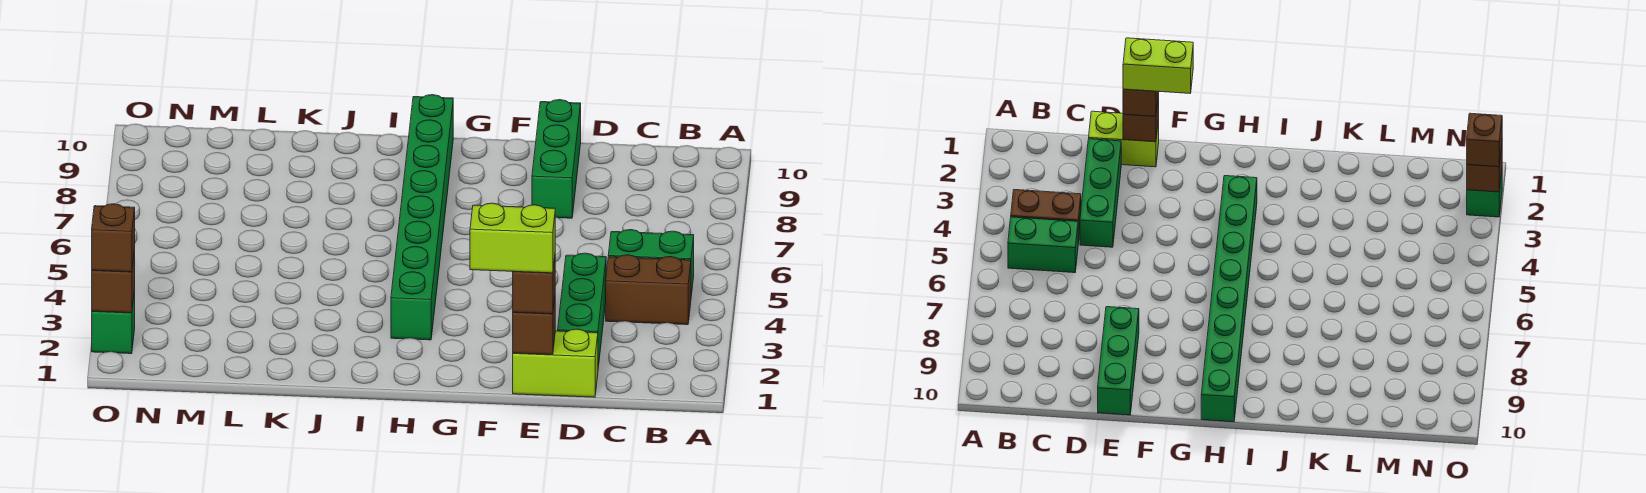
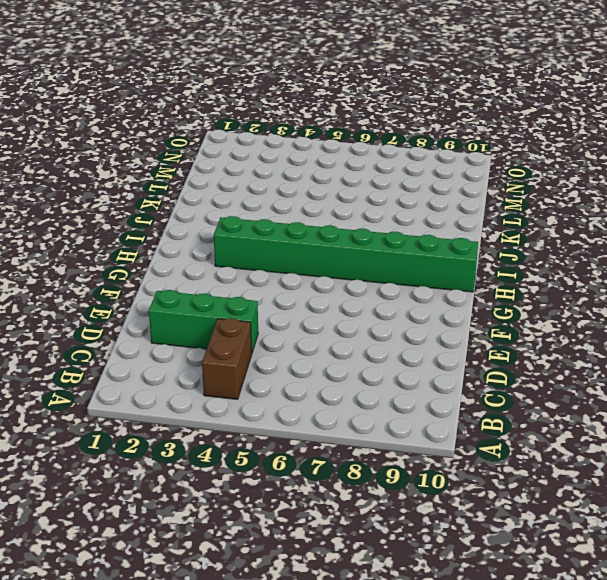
none -> green brick B5:C5 level 1
none -> lime brick D1:E1 level 1
none -> green brick E8:E10 level 1

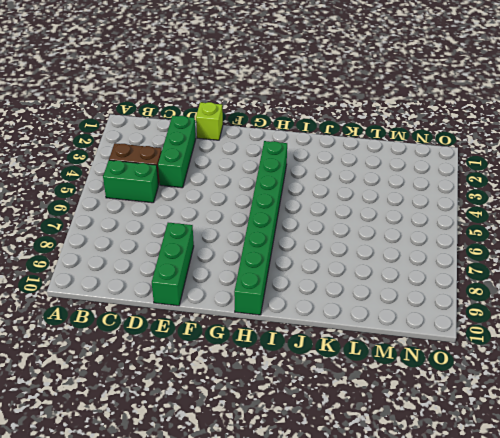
lime brick E1 level 1 -> lime brick D1:E1 level 1
none -> green brick O2 level 1
none -> brown brick E1 level 2
none -> brown brick O2 level 2

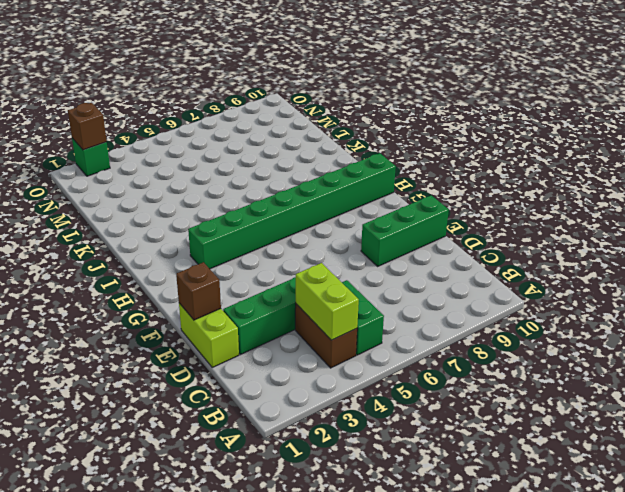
lime brick B4:C4 level 2 -> lime brick E1:F1 level 4
none -> brown brick E1 level 3
none -> brown brick O2 level 3

